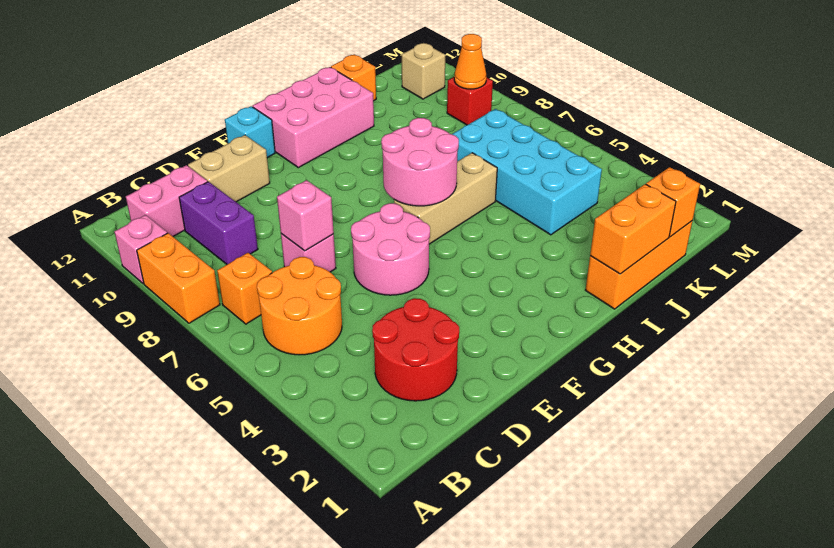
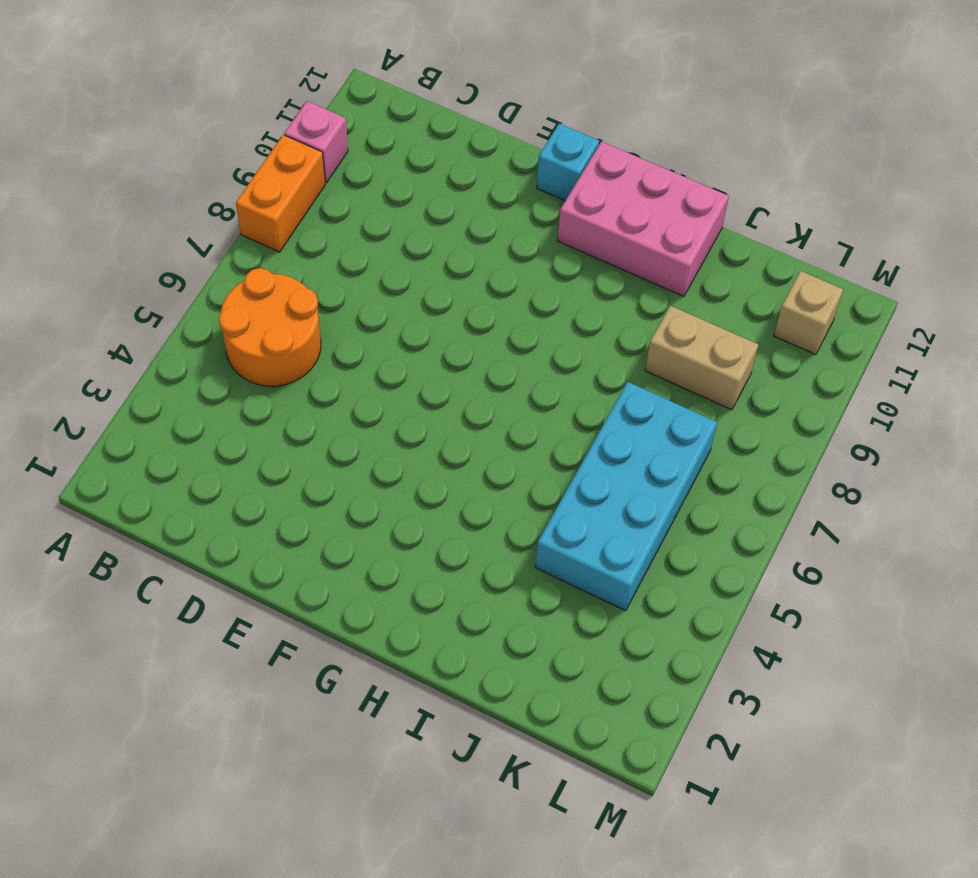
tan brick J9:K9 level 1 -> tan brick D11:E11 level 1
none -> orange brick B7 level 1
none -> pink brick B11:C11 level 1
none -> red round brick C2:D3 level 1

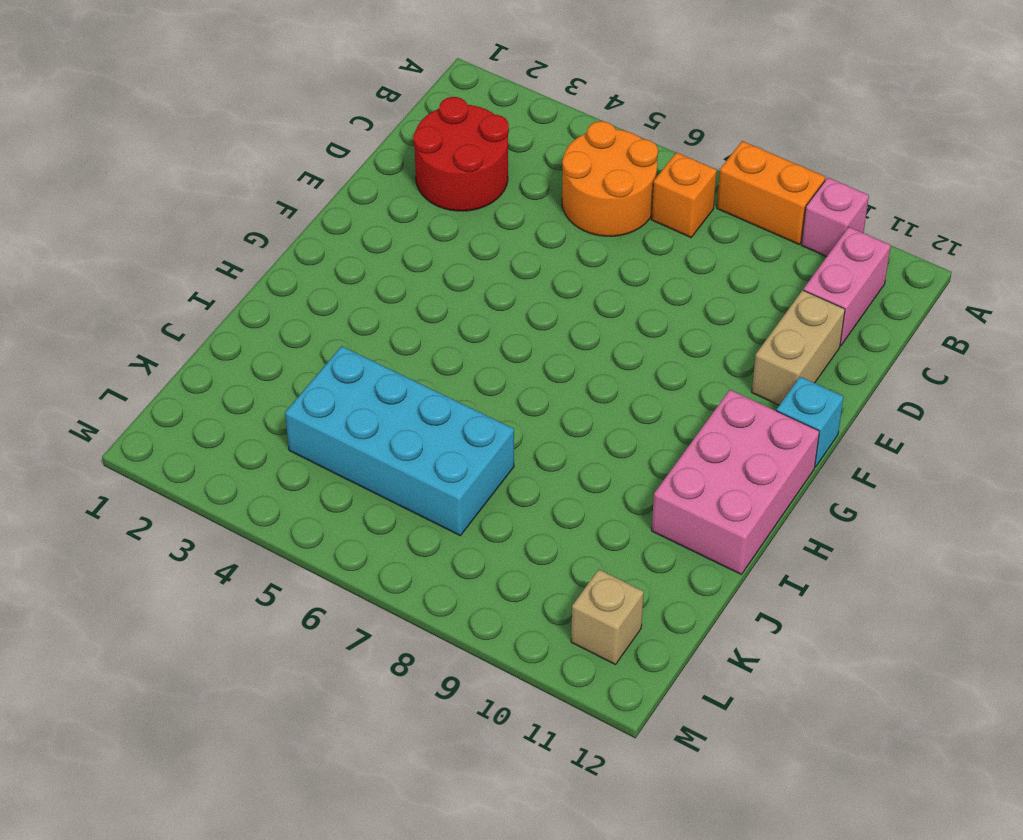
none -> purple brick C9:C10 level 1
none -> pink brick D7 level 1
none -> pink round brick E5:F6 level 1

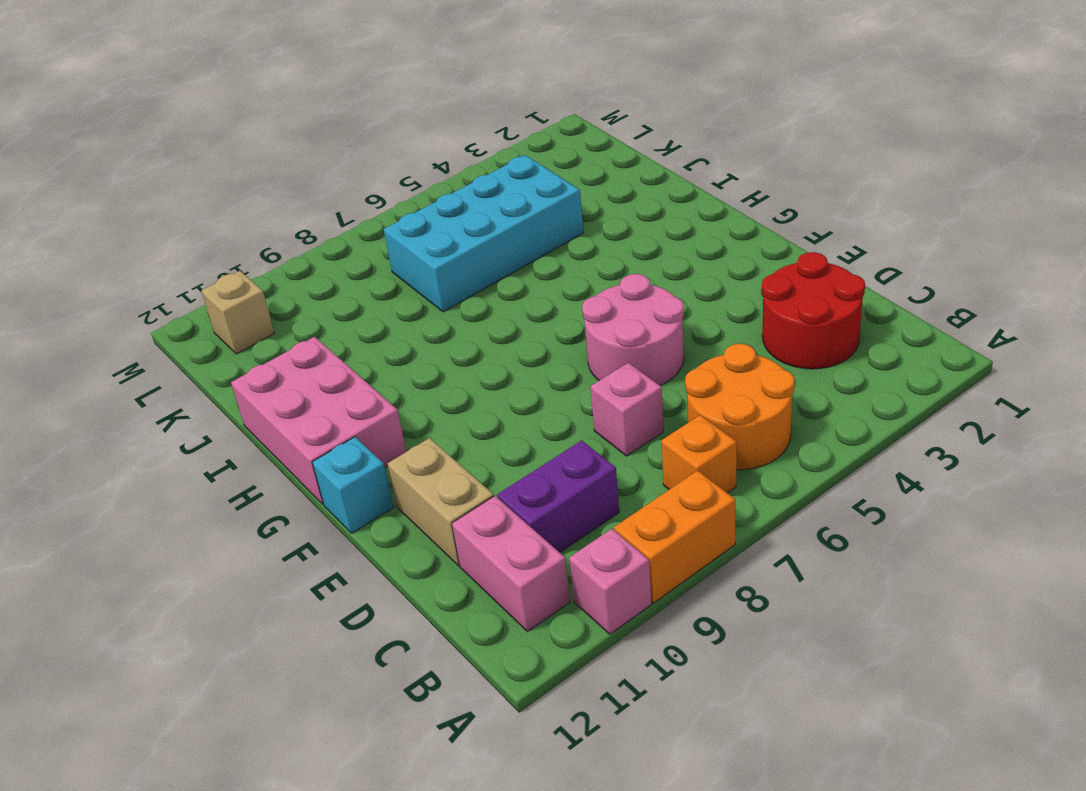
none -> tan brick G6:I6 level 1
none -> orange brick I1:K1 level 1
none -> orange brick J12 level 1

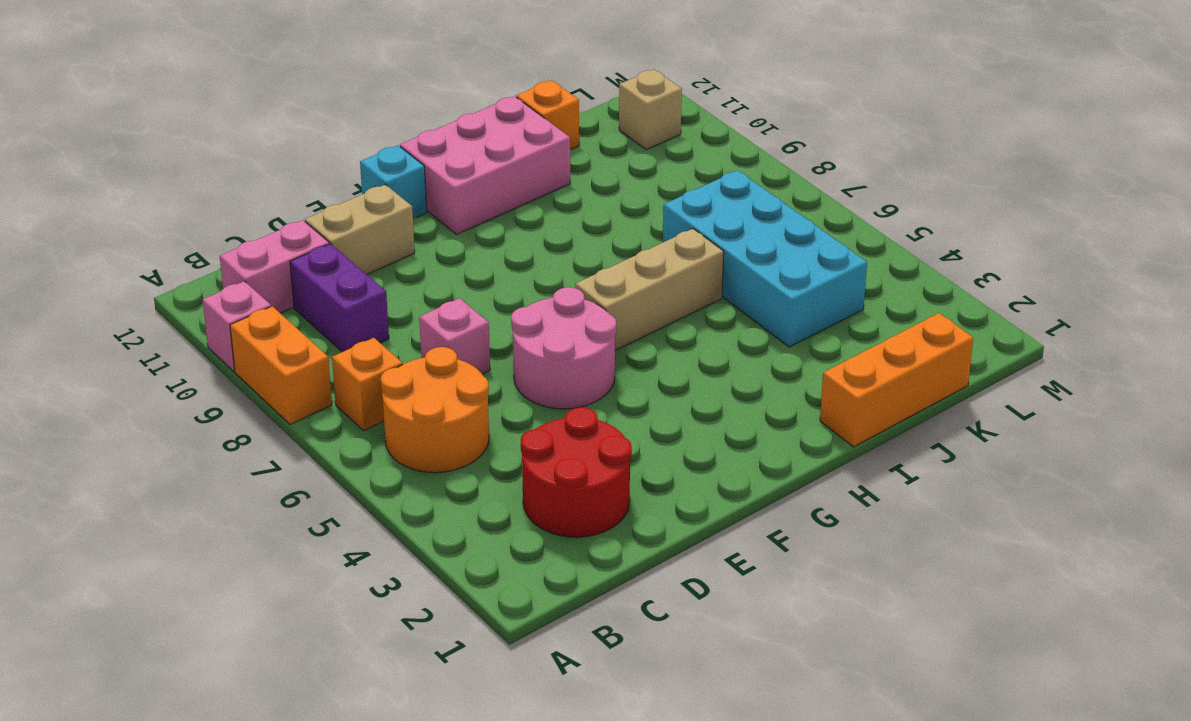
none -> red brick L9 level 1
none -> pink brick D7 level 2
none -> pink round brick G6:H7 level 2

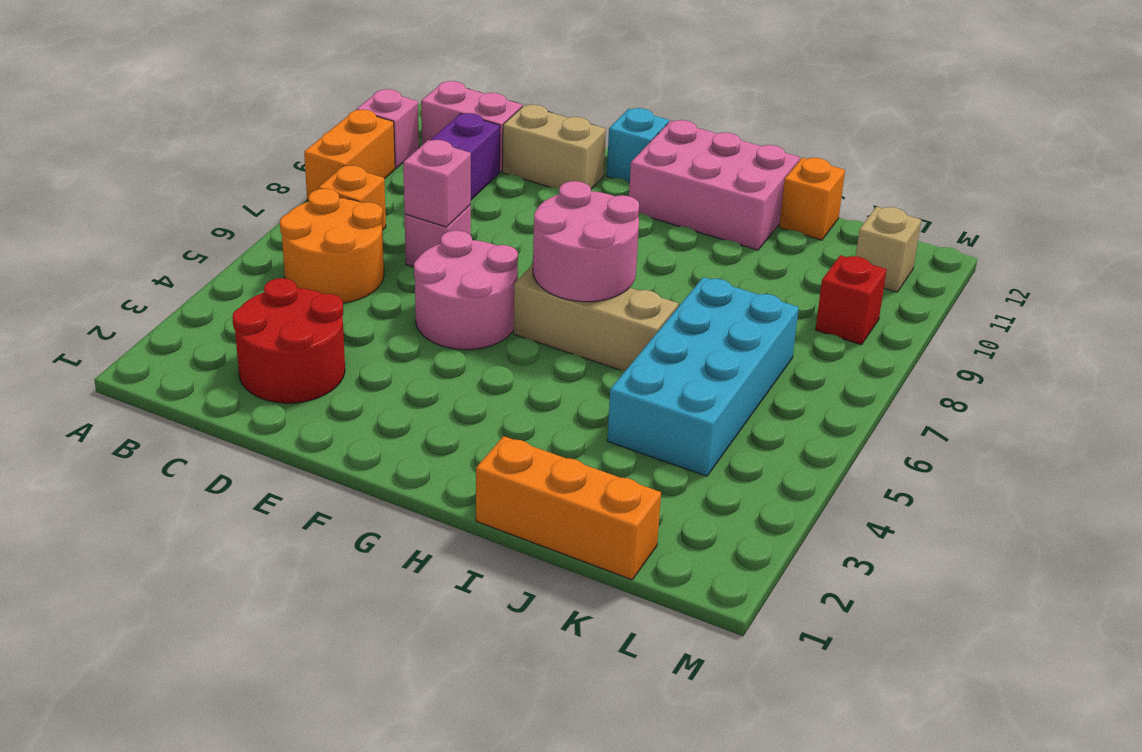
none -> orange brick I1:J1 level 2
none -> orange brick K1 level 2
none -> orange cone L9 level 2

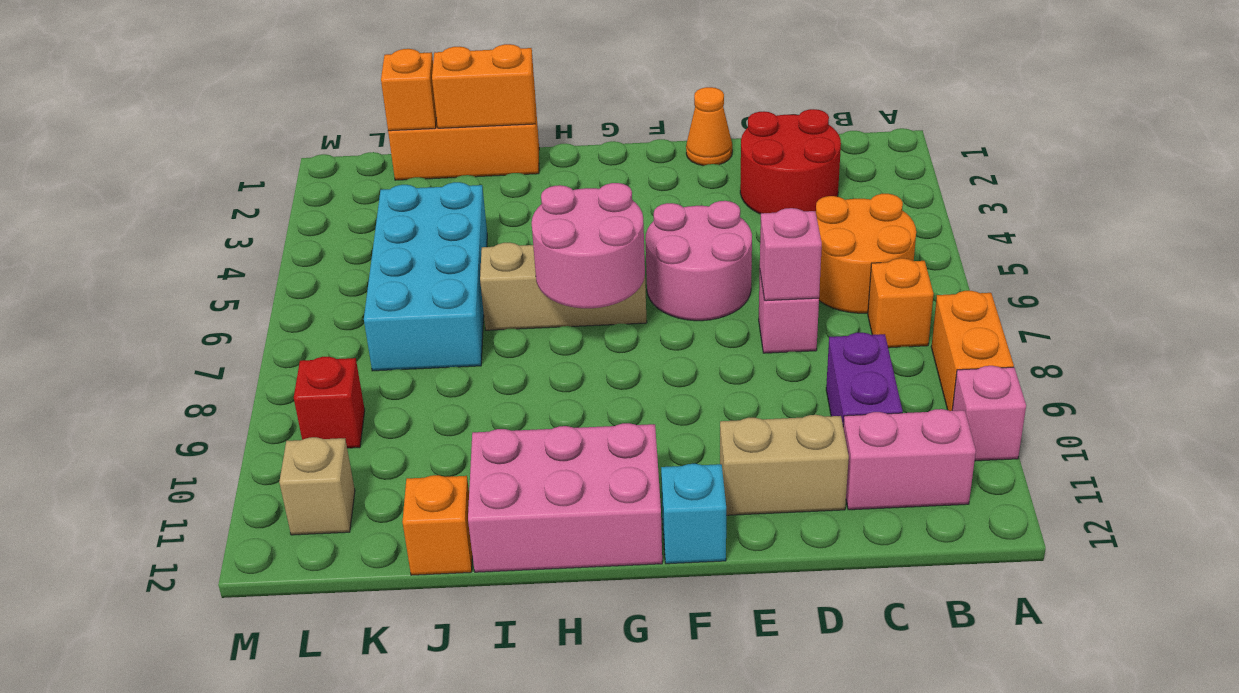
orange cone E1 level 1 -> orange cone L9 level 2

